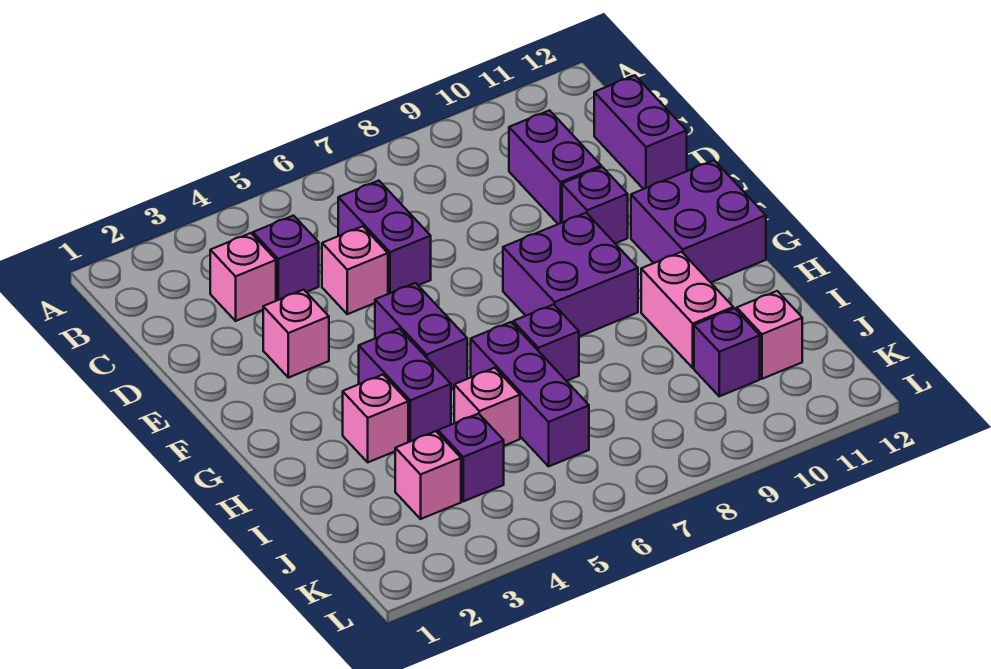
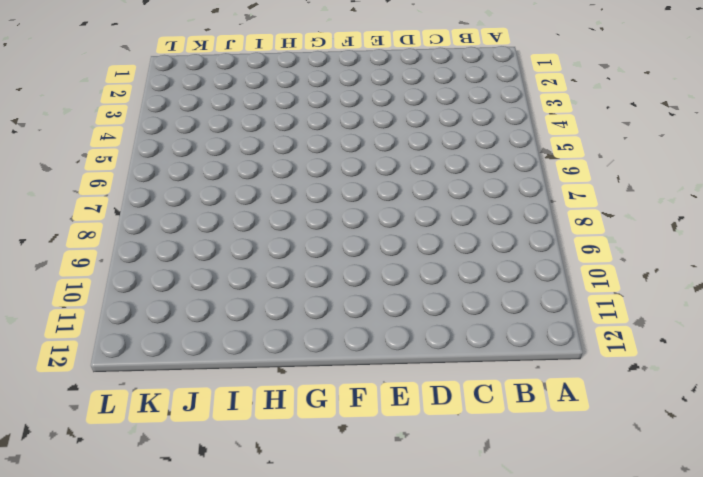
none -> pink brick C3 level 1
none -> purple brick C4 level 1
none -> purple brick C6:D6 level 1

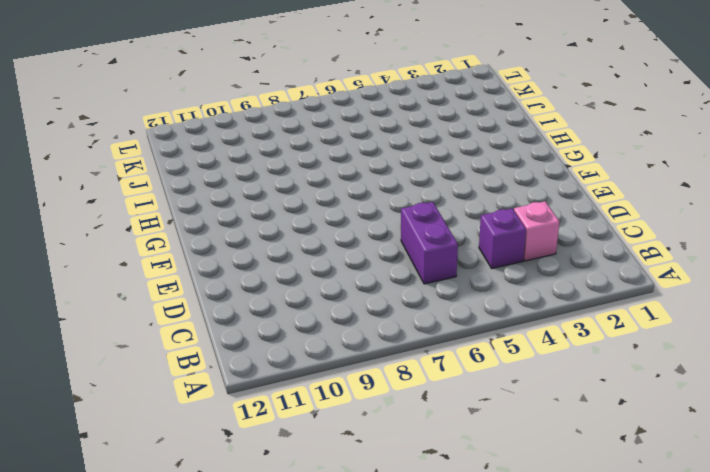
none -> purple brick C10:D10 level 1
none -> purple brick C12:D12 level 1
none -> pink brick D5 level 1

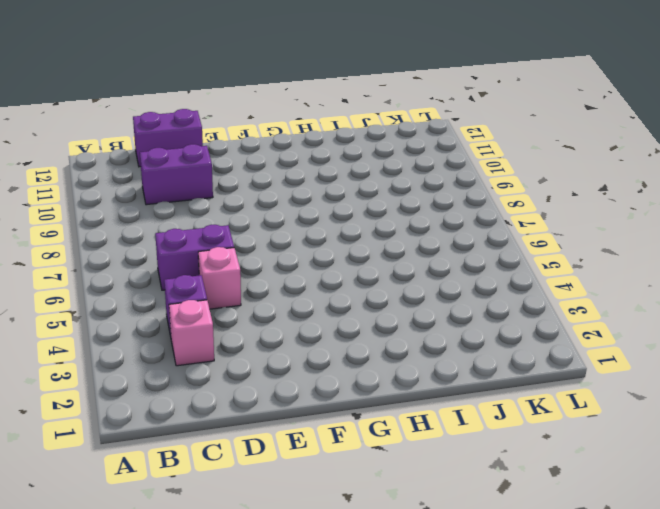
none -> pink brick E3 level 1
none -> purple brick E10 level 1
none -> purple brick F5:G5 level 1

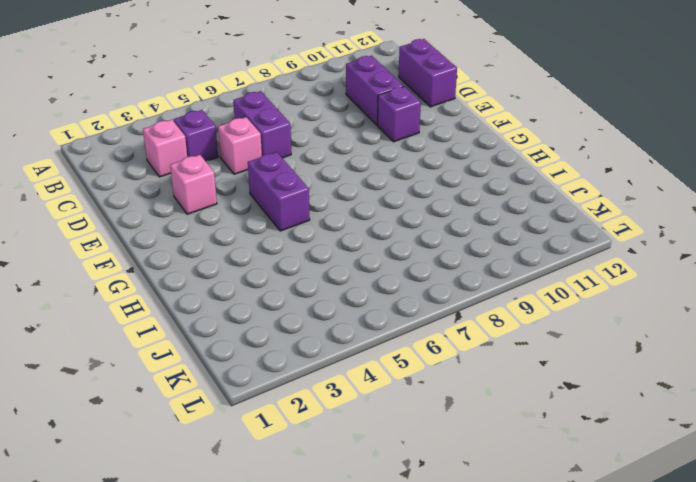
none -> purple brick F8:G9 level 1
none -> purple brick F11:G12 level 1
none -> purple brick G4:H4 level 1

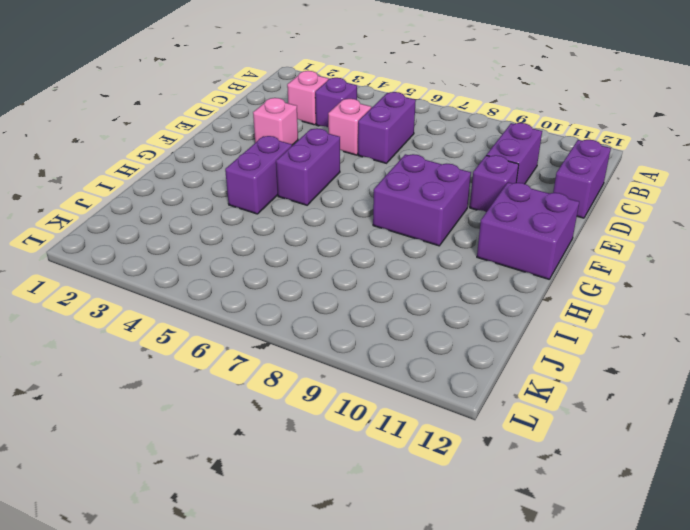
none -> pink brick H3 level 1
none -> purple brick H6:J6 level 1
none -> purple brick H7 level 1

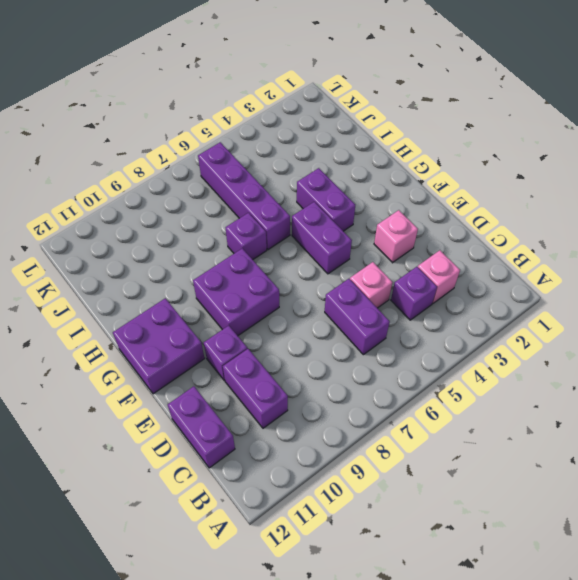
purple brick H6:K6 level 1 -> purple brick H6:J6 level 1
none -> pink brick H3 level 1
none -> pink brick H10:I10 level 1
none -> pink brick I5 level 1

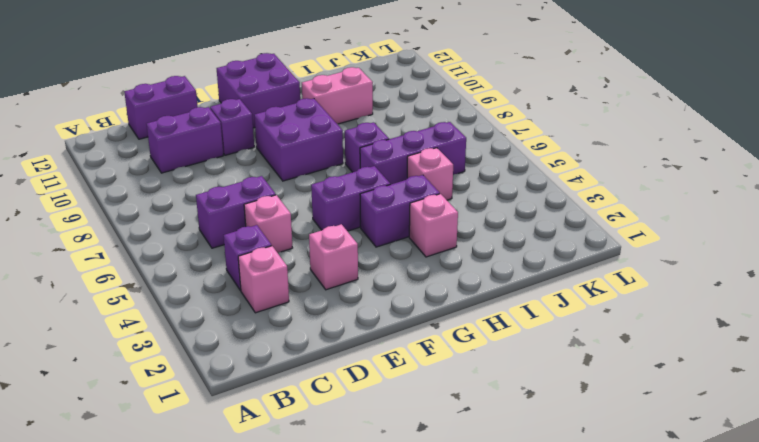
none -> pink brick J3 level 1
none -> purple brick J4 level 1
none -> purple brick J10 level 1

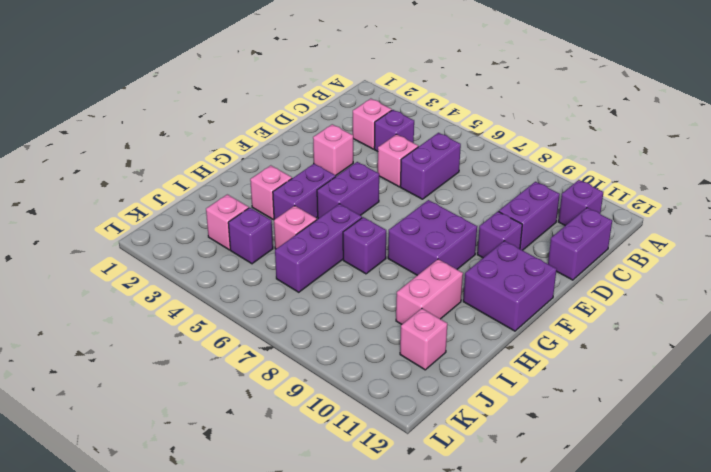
purple brick B11 level 1 -> purple brick J10 level 1

